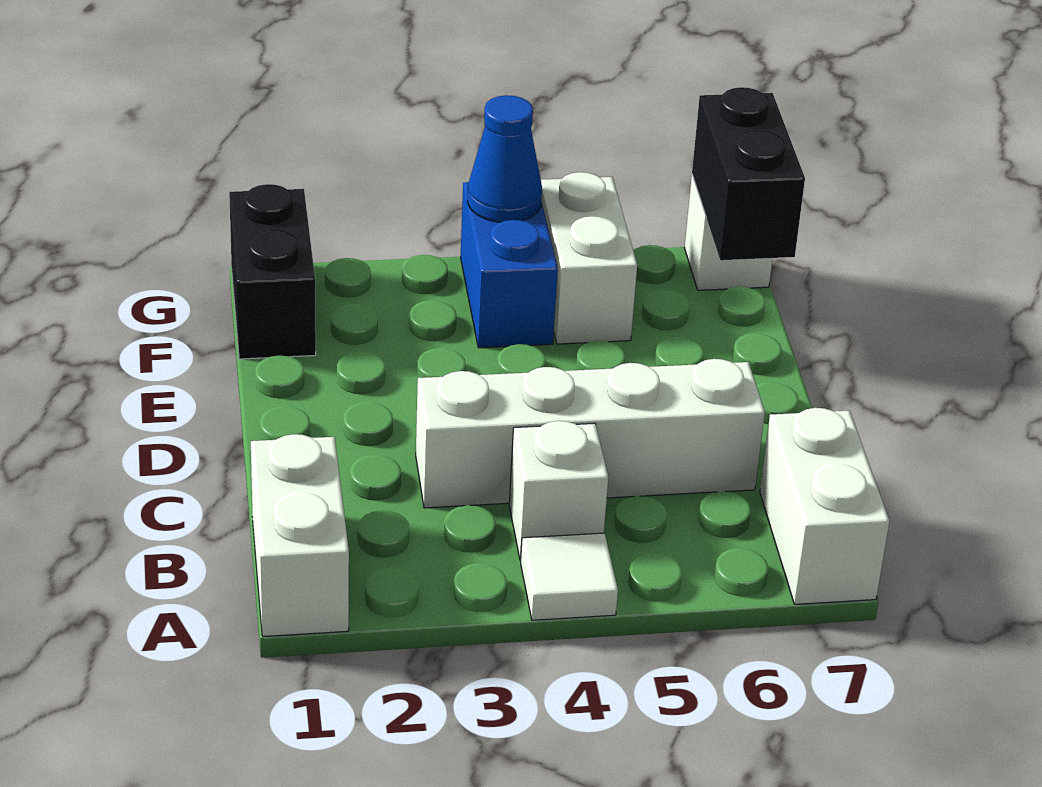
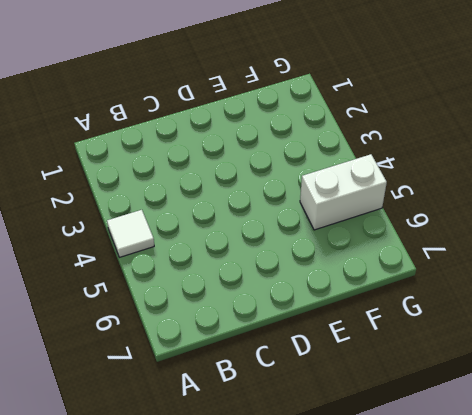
none -> white brick A1:B1 level 1
none -> white brick A7:B7 level 1

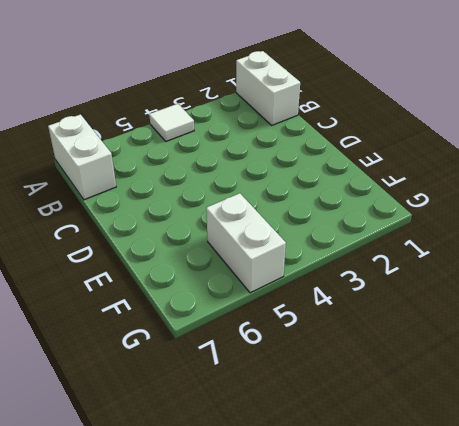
none -> white brick B4 level 1
none -> white brick C3:C6 level 1

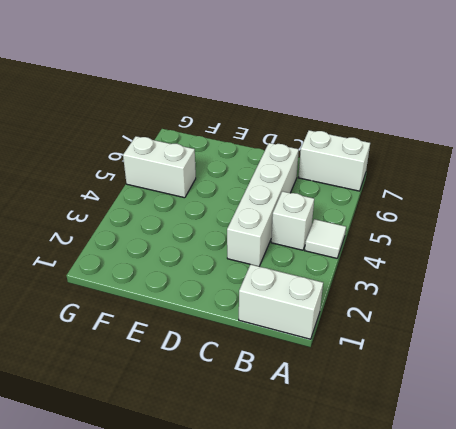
none -> black brick F1:G1 level 1
none -> blue brick F4:G4 level 1

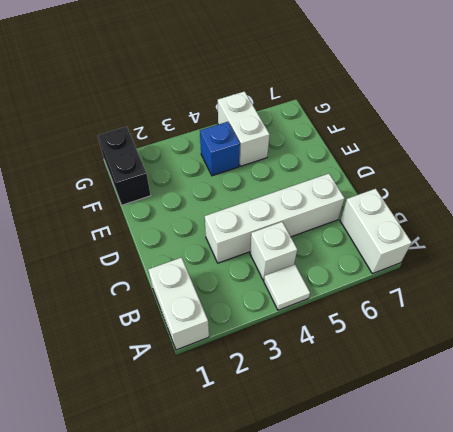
blue brick F4 level 1 -> blue brick F4:G4 level 1
none -> white brick G7 level 1
none -> black brick F7:G7 level 2

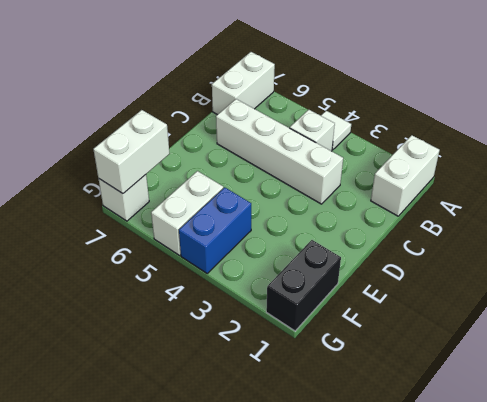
white brick F7:G7 level 2 -> black brick F7:G7 level 2
none -> blue cone G4 level 2

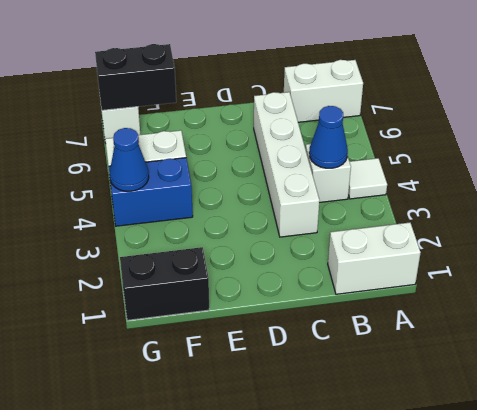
blue cone B4 level 2 -> none

